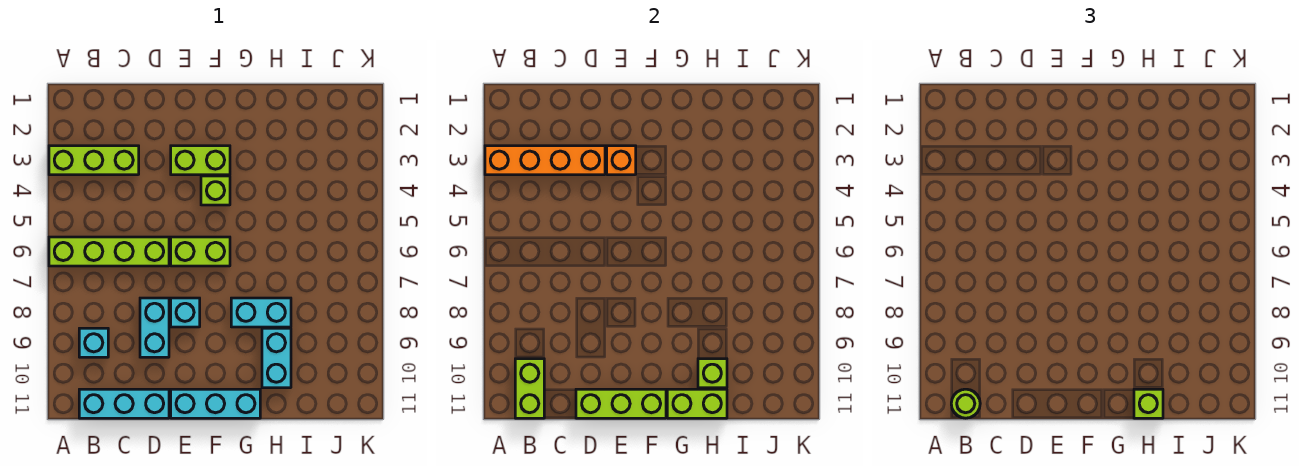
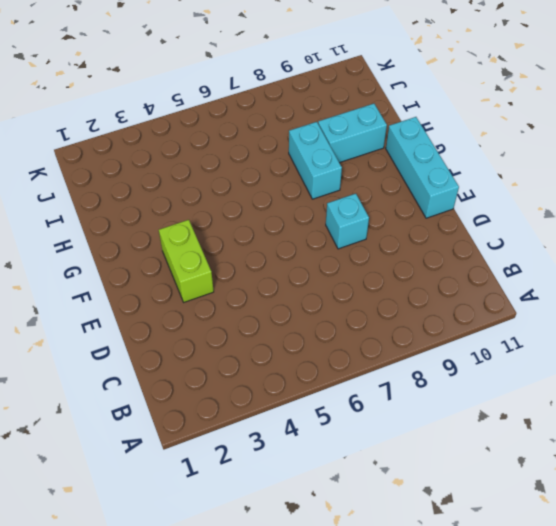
none -> lime brick A3:C3 level 1
none -> lime brick A6:D6 level 1
none -> cyan brick B9 level 1

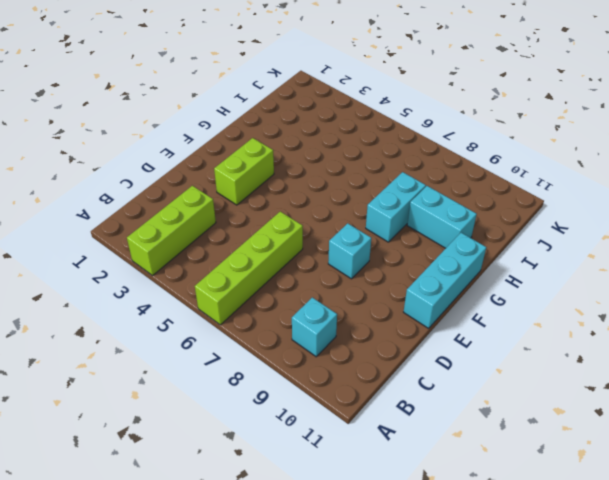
none -> cyan brick B11:D11 level 1
none -> cyan brick D8:D9 level 1
none -> lime brick E6:F6 level 1

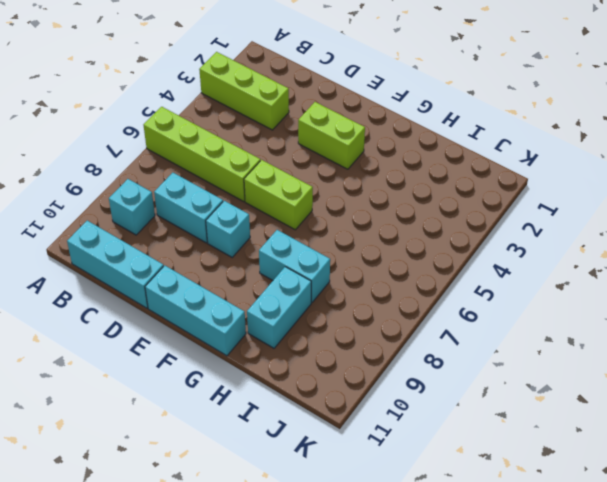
cyan brick C8:D8 level 1 -> cyan brick D8:D9 level 1
none -> lime brick F4 level 1
none -> orange brick A3:D3 level 2
none -> lime brick B10:B11 level 2

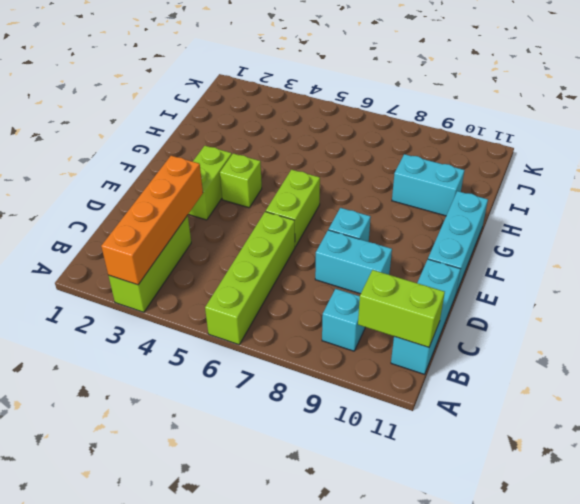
none -> cyan brick G8:H8 level 1
none -> lime brick D11:F11 level 2
none -> orange brick E3 level 2

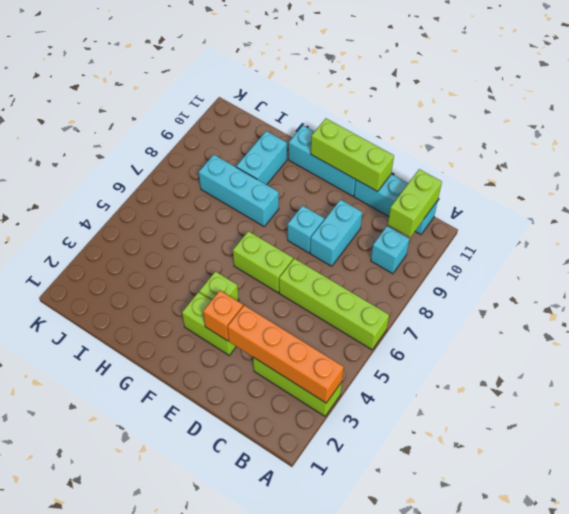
cyan brick G8:I8 level 1 -> cyan brick G8:H8 level 1
none -> lime brick G11:H11 level 2
none -> lime brick H10 level 2
none -> lime round brick B11 level 3

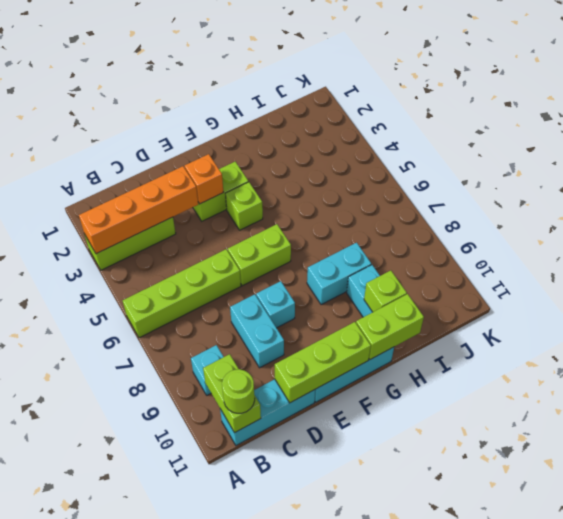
none -> lime brick H11 level 3

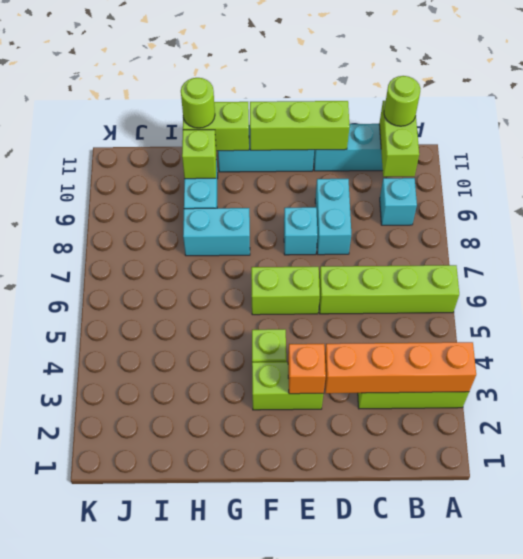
lime round brick H11 level 3 -> lime brick H11 level 3

